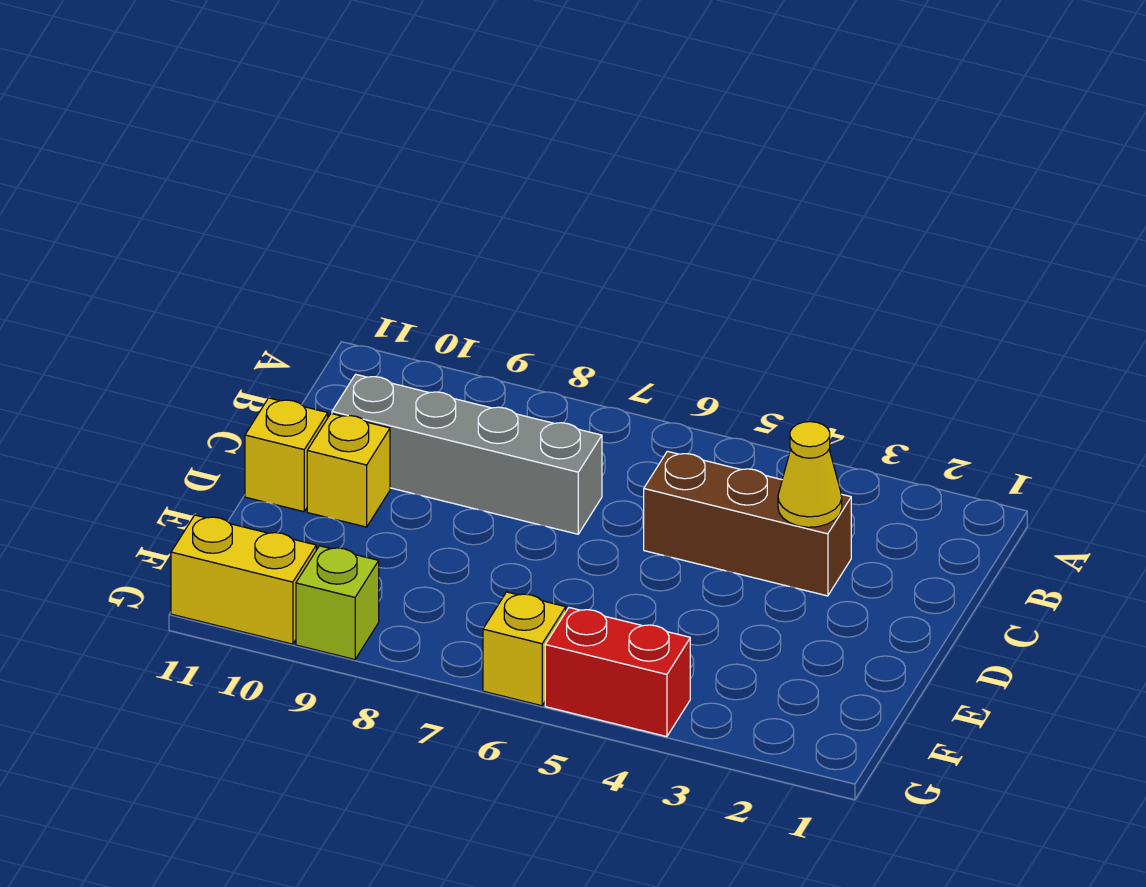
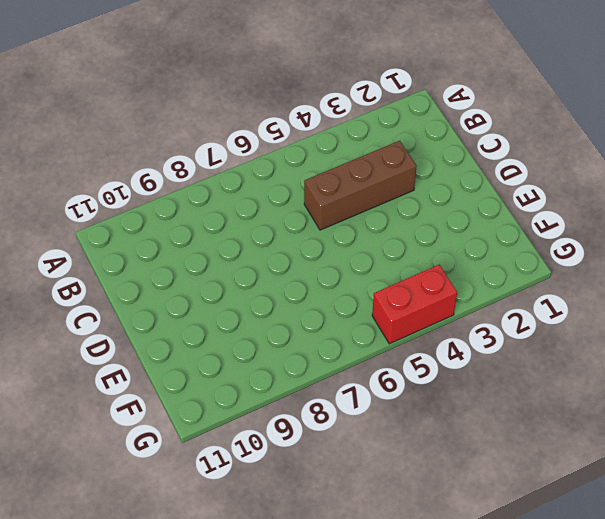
none -> grey brick C7:C10 level 1
none -> yellow brick D10 level 1

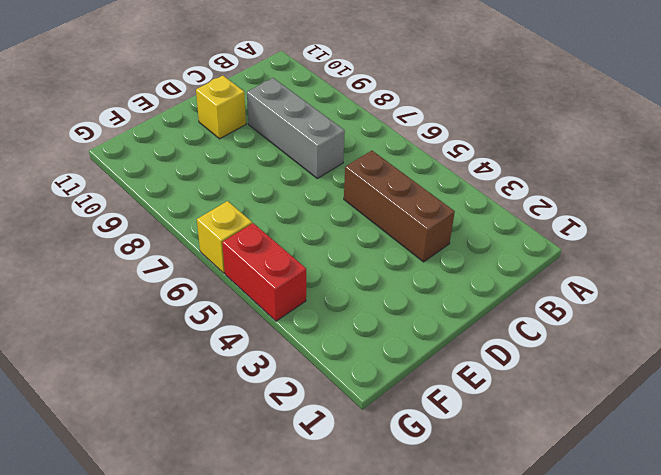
grey brick C7:C9 level 1 -> grey brick C7:C10 level 1
none -> yellow brick D11 level 1
none -> lime brick G9 level 1

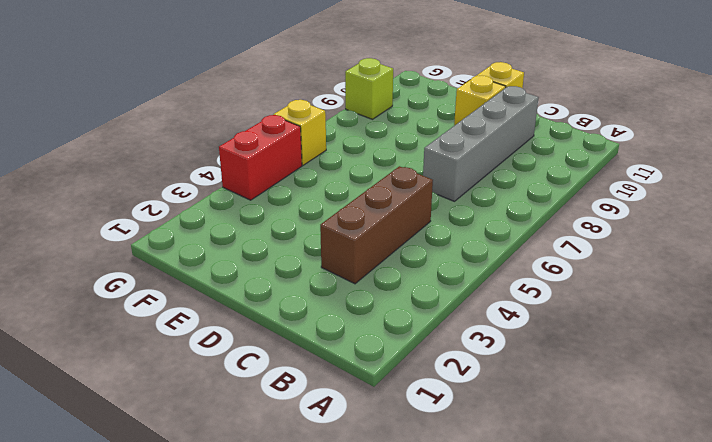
none -> yellow brick G10:G11 level 1
none -> yellow cone C3 level 2

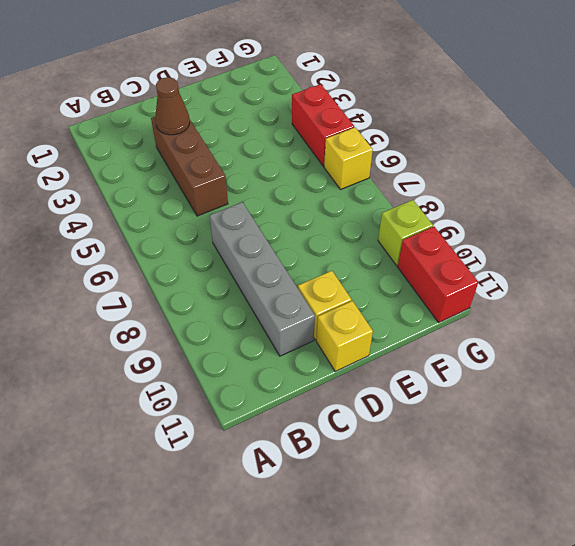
brown cone C3 level 2 -> yellow cone C3 level 2
red brick G10:G11 level 1 -> yellow brick G10:G11 level 1

